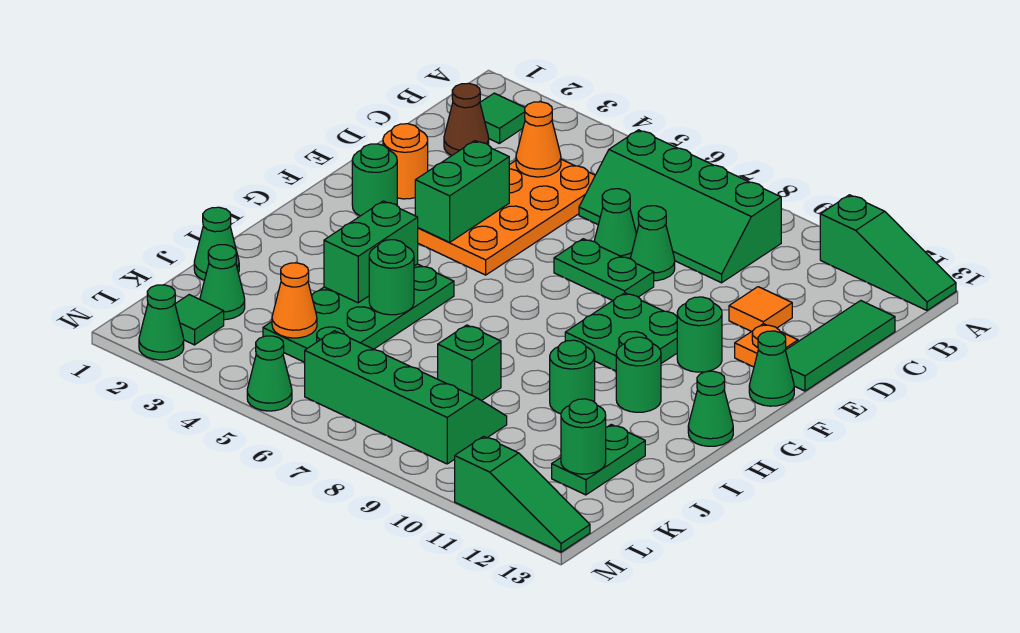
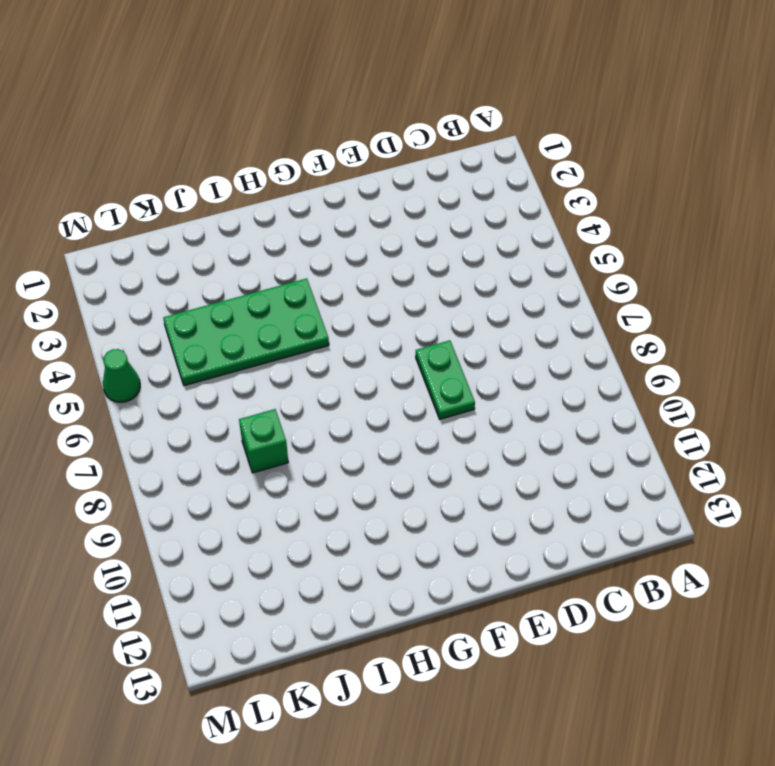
none -> green slope A11:A13 level 1 top 11
none -> green tile B2 level 1
none -> green slope B6:C9 level 1 top B
none -> brown cone C2 level 1

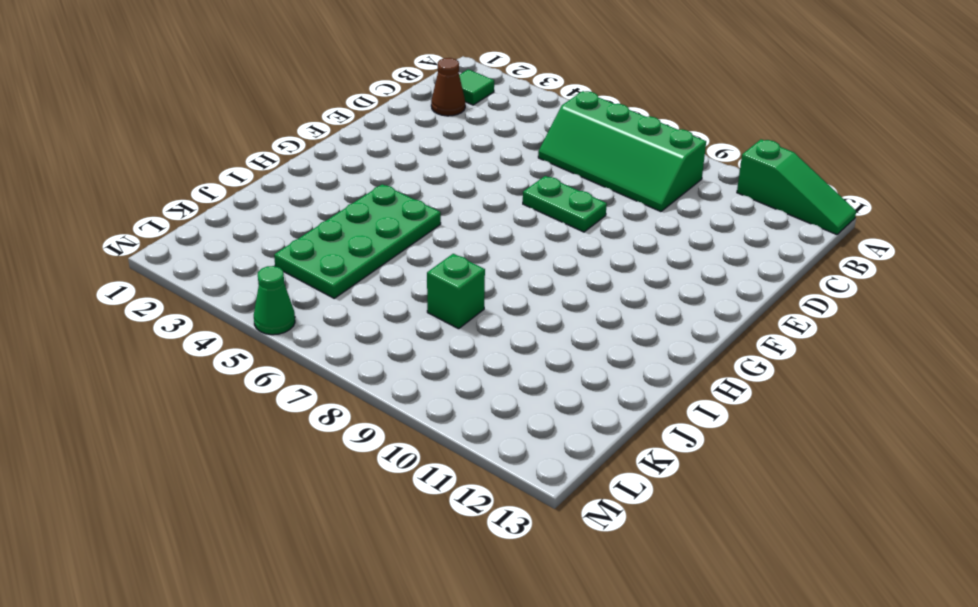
none -> orange plate C4:F5 level 1
none -> green tile C13:E13 level 1
none -> green cone D7 level 1
none -> green cone D8 level 1

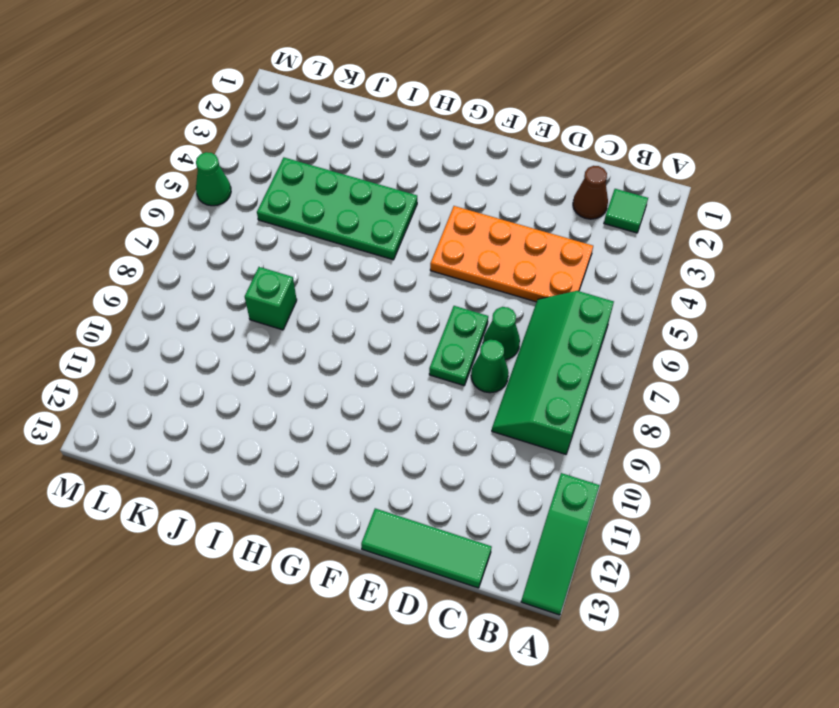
none -> orange tile D11 level 1
none -> orange round brick E2 level 1
none -> orange plate E12 level 1
none -> green round brick F2 level 1

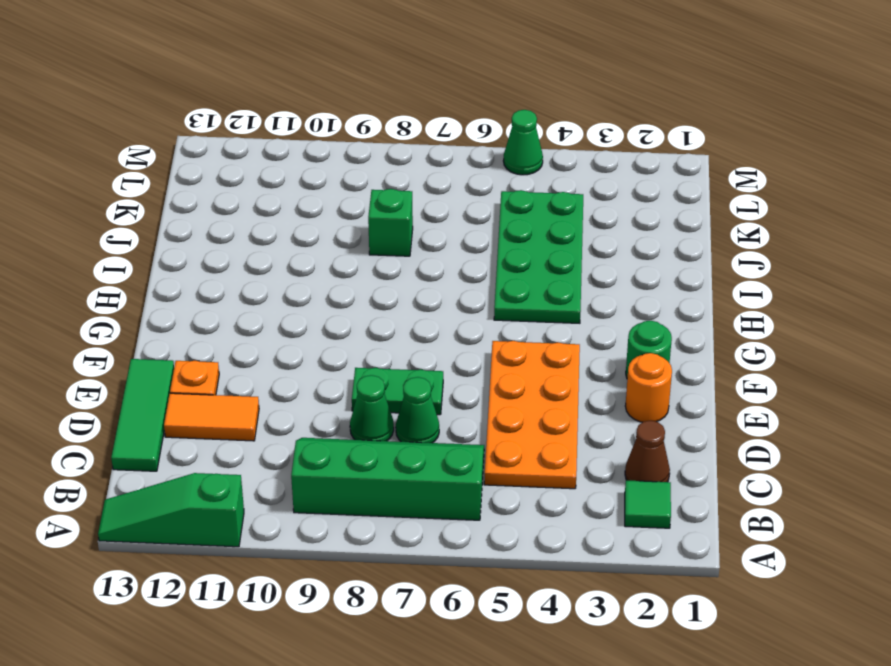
orange tile D11:D12 level 1 -> orange tile D11 level 1
none -> green plate F9:G10 level 1
none -> green round brick F11 level 1
none -> green cone F13 level 1
none -> green round brick H11 level 1

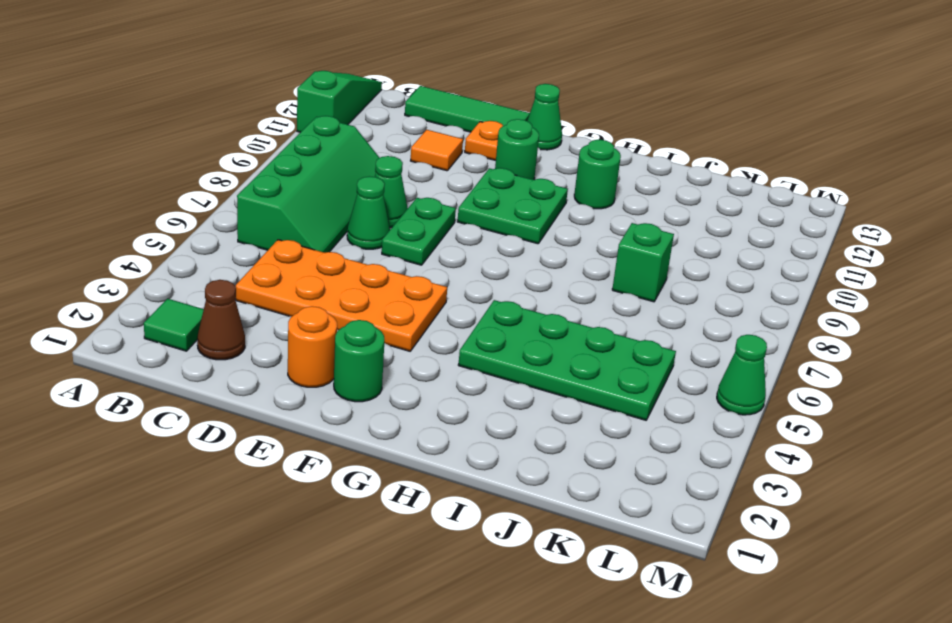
none -> green cone H13 level 1
none -> green round brick I10 level 1
none -> green cone J1 level 1
none -> green plate J12:K12 level 1

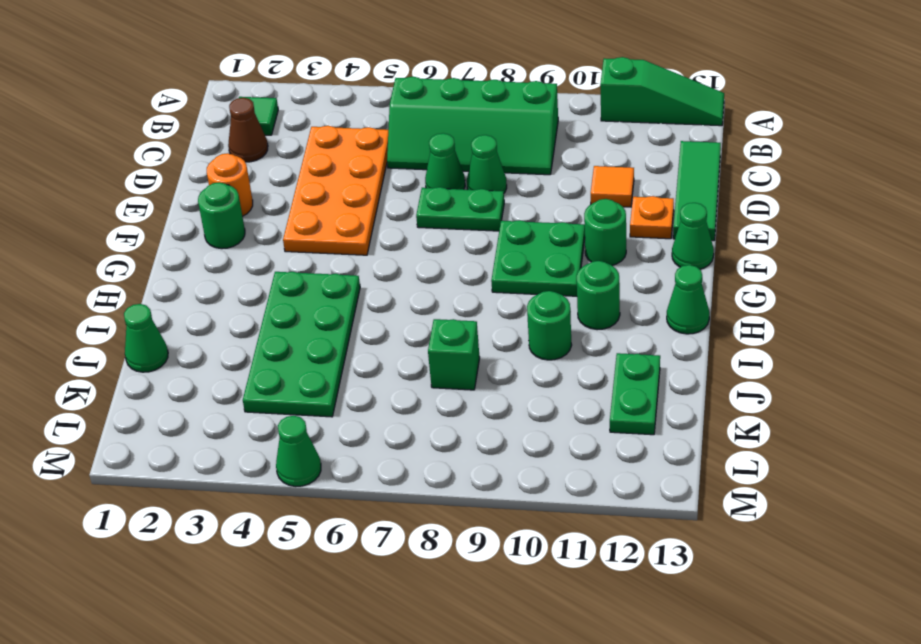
none -> green cone K2 level 1
none -> green slope K6:L9 level 1 top L
none -> green tile L2 level 1
none -> green cone M2 level 1

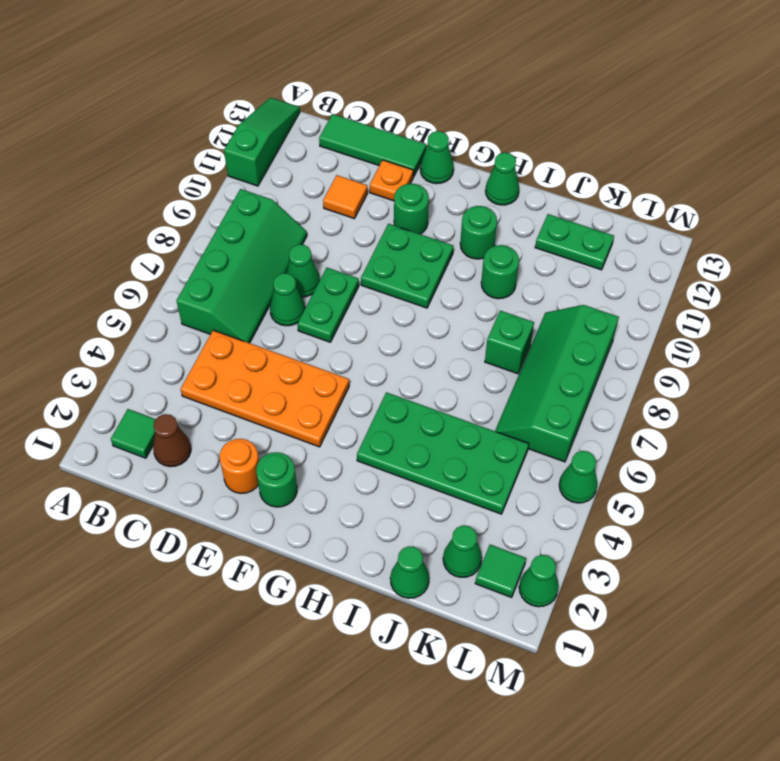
none -> green slope M11:M13 level 1 top 11
none -> orange cone C4 level 2
none -> green brick E4:F4 level 2
none -> green brick H4:I4 level 2

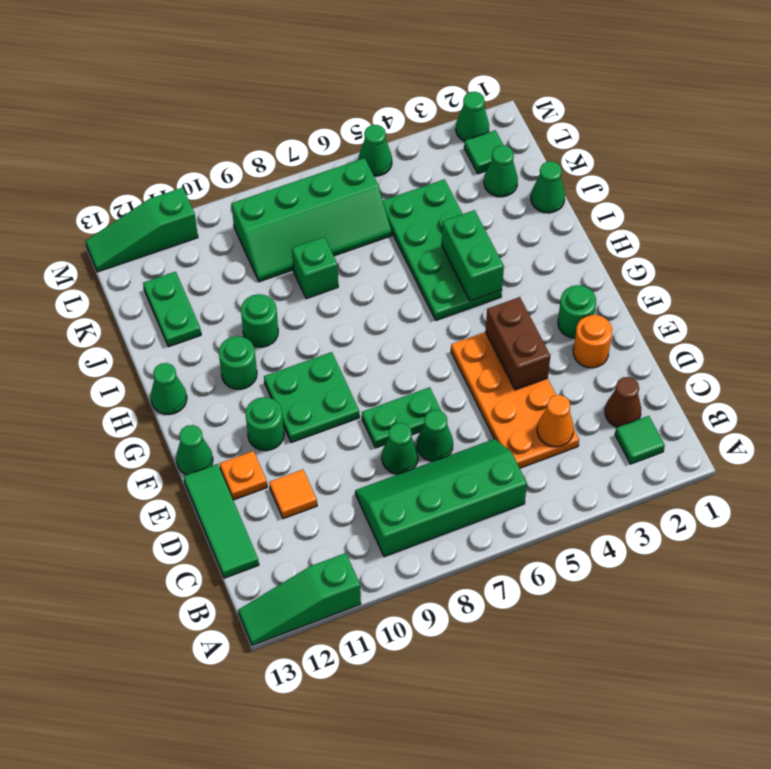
brown brick E4:F4 level 2 -> green brick E4:F4 level 2
none -> green round brick I5 level 2
none -> orange cone K4 level 2
none -> green round brick K12 level 2

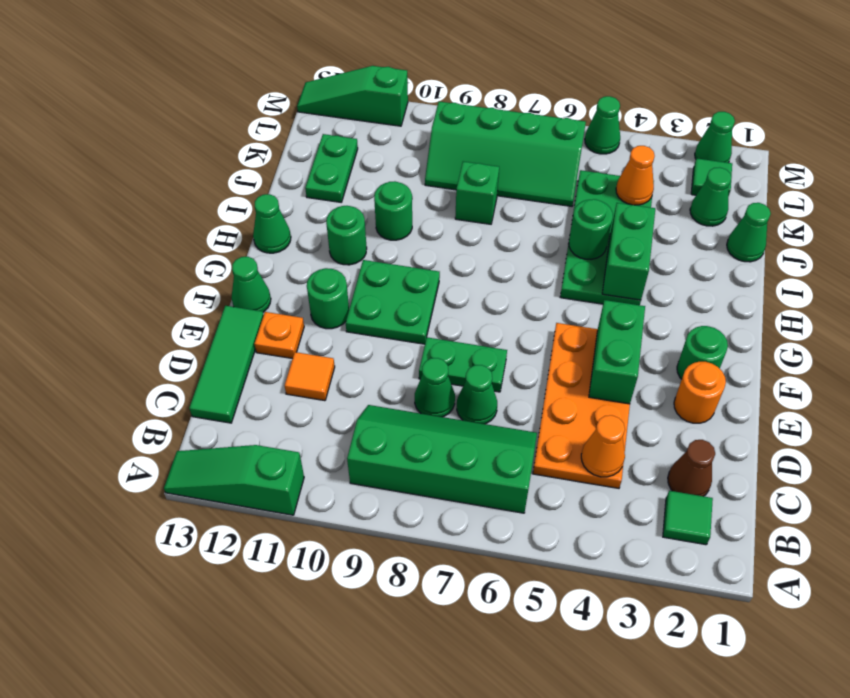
none -> green round brick K12 level 2

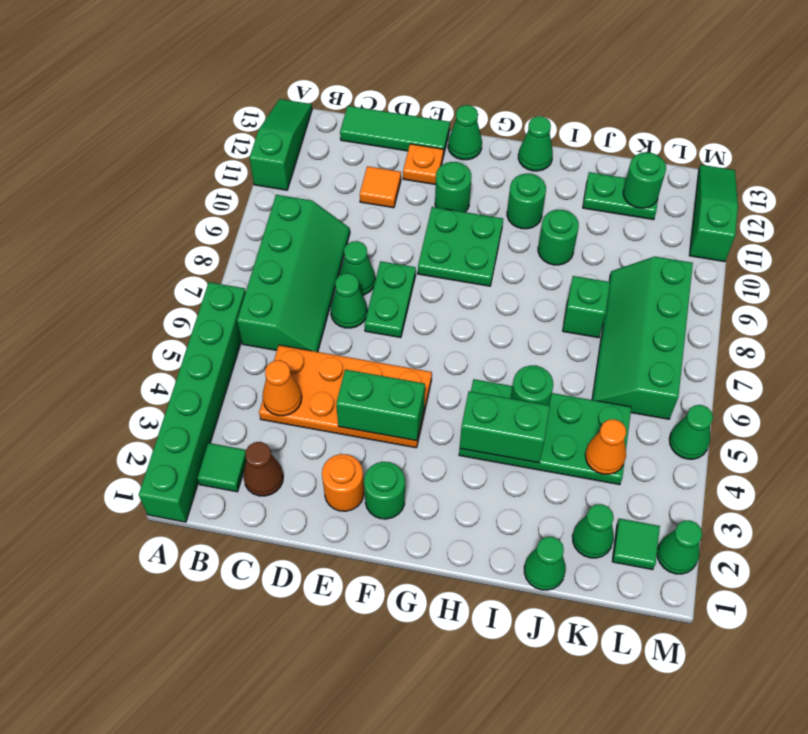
green brick A1:A6 level 1 -> none

